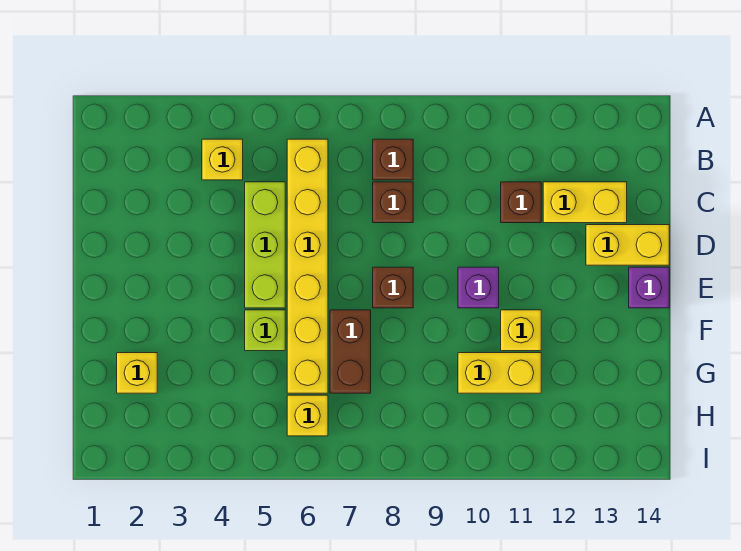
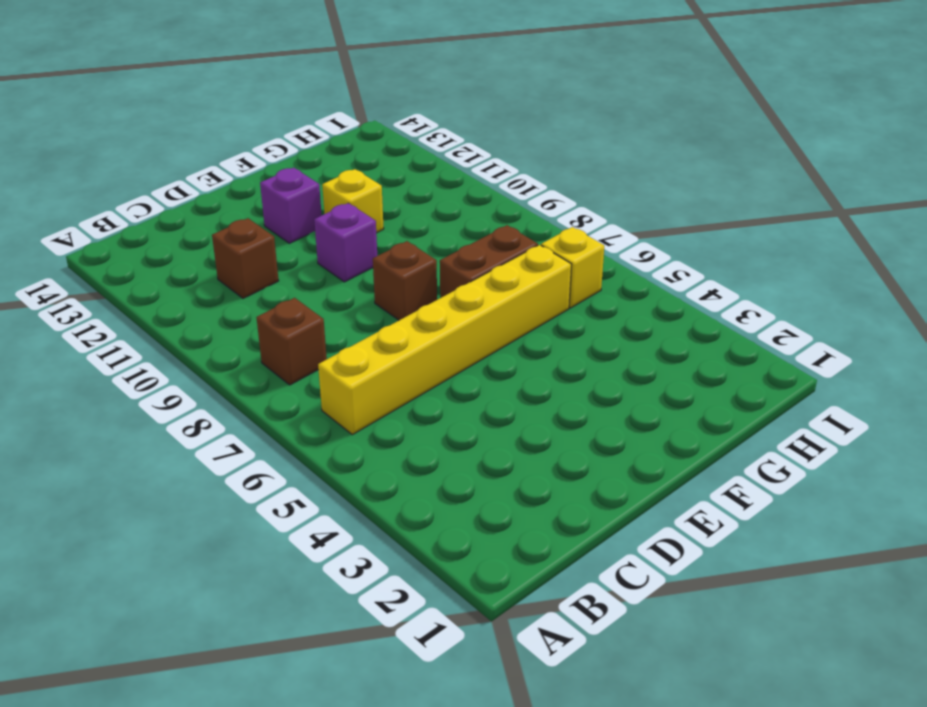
purple brick E12 level 1 -> purple brick E14 level 1
none -> yellow brick B4 level 1
none -> lime brick C5:E5 level 1
none -> brown brick C8 level 1

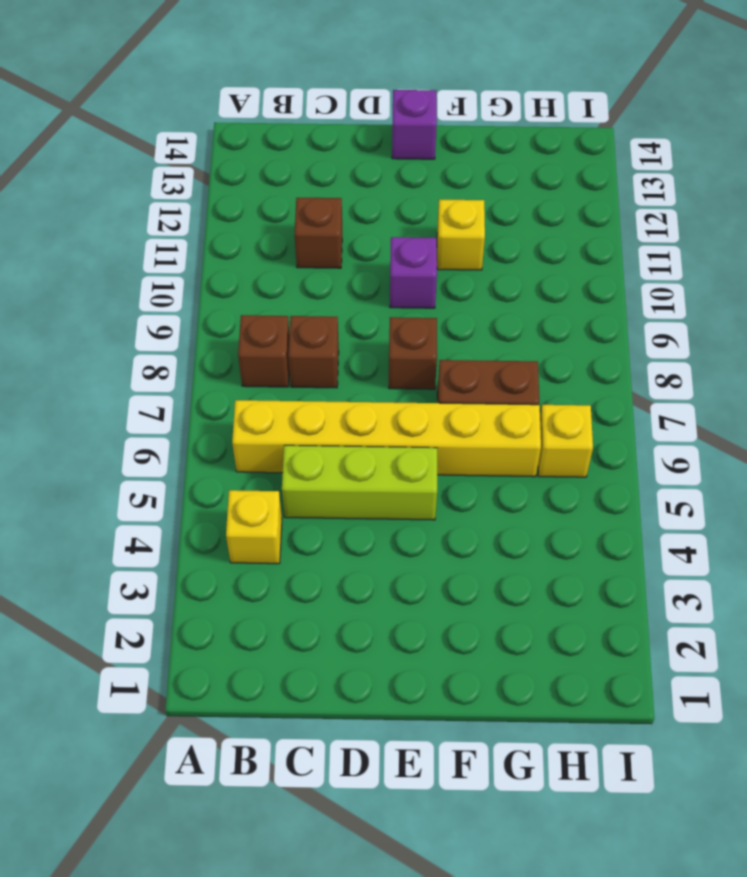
none -> yellow brick C12:C13 level 1
none -> yellow brick D13:D14 level 1
none -> lime brick F5 level 1

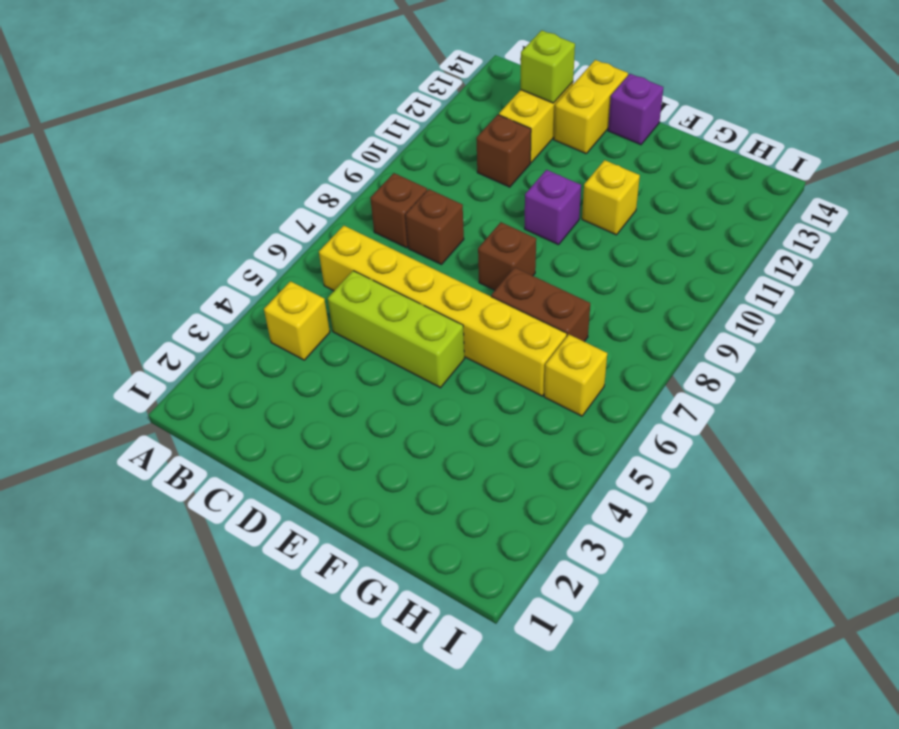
lime brick C13 level 2 -> lime brick F5 level 1
none -> yellow brick G2 level 1
none -> yellow brick G10:G11 level 1

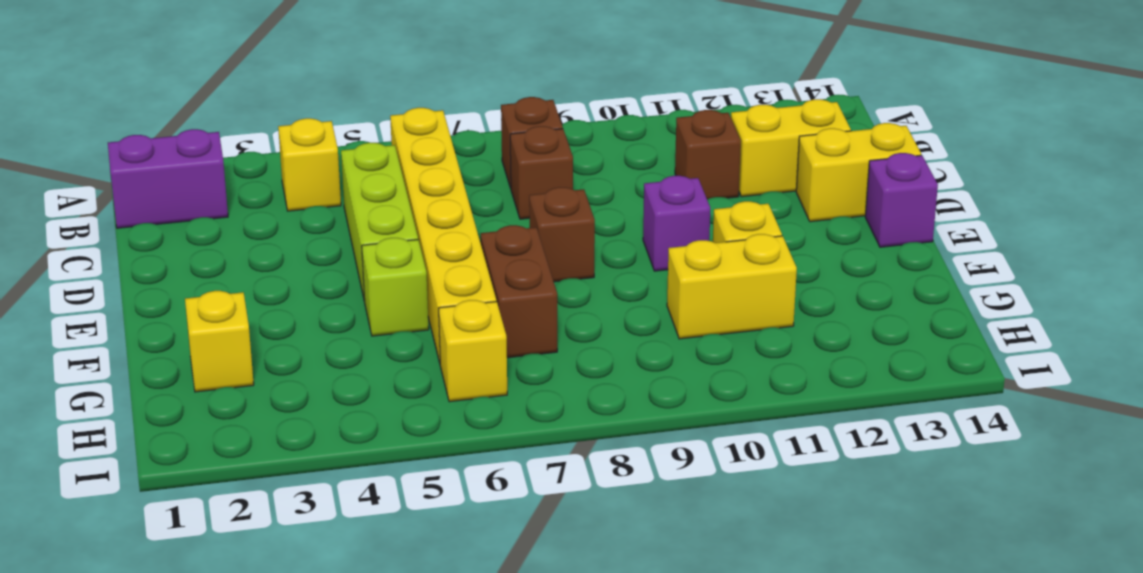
purple brick B1:B2 level 1 -> none

